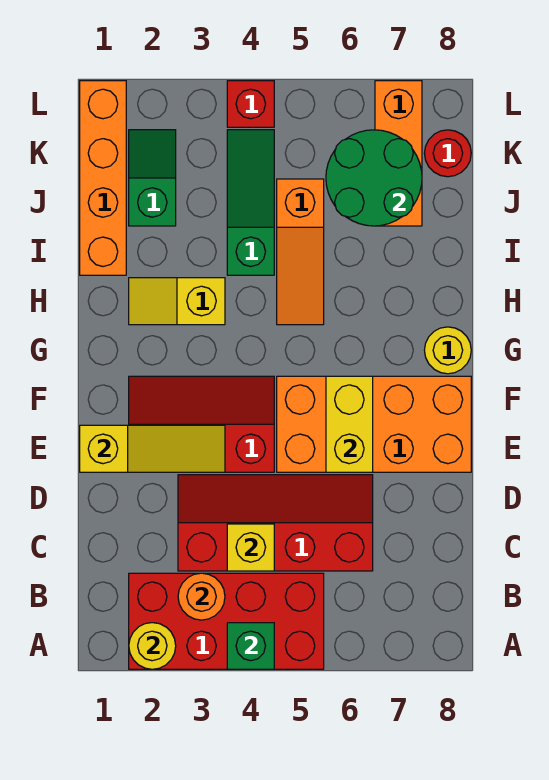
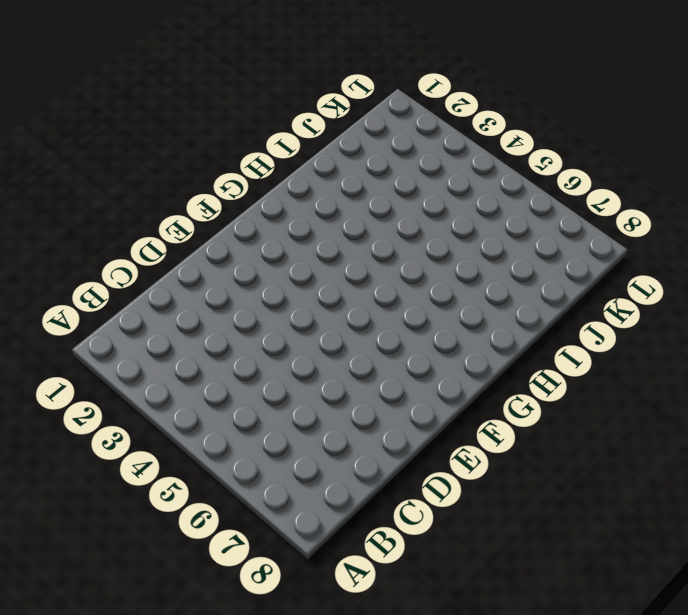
none -> red brick A2:B5 level 1
none -> red slope C3:D6 level 1 top C
none -> red slope E2:F4 level 1 top E

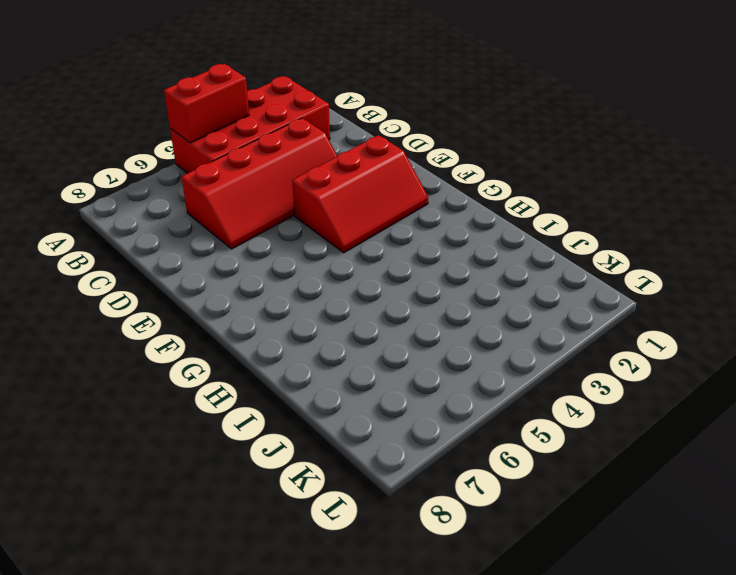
red brick A4:A5 level 2 -> green brick A4 level 2
none -> orange brick E5:F8 level 1
none -> yellow round brick G8 level 1
none -> yellow slope H2:H3 level 1 top 3

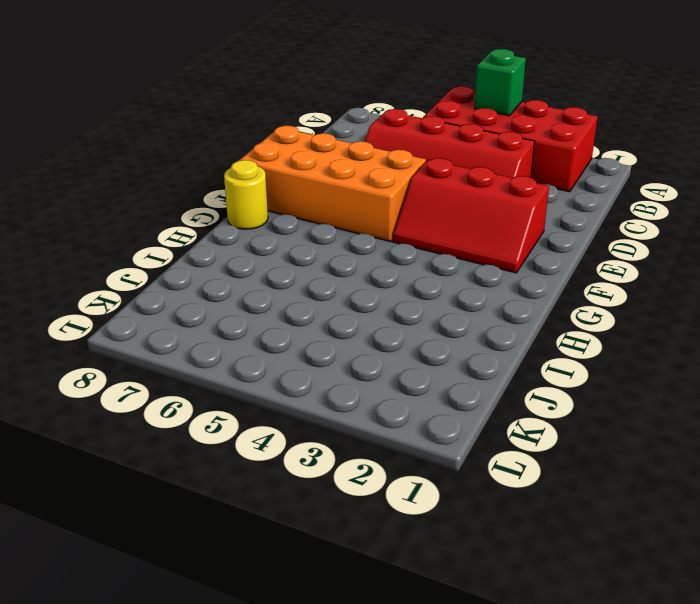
none -> yellow slope H2:H3 level 1 top 3
none -> orange slope H5:J5 level 1 top J
none -> orange brick I1:L1 level 1

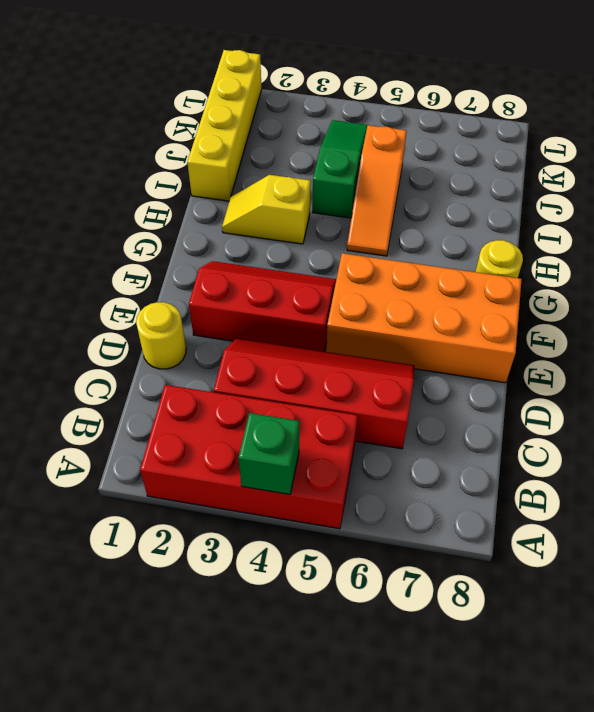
yellow round brick D1 level 1 -> yellow round brick A2 level 2
yellow brick I1:L1 level 1 -> orange brick I1:L1 level 1
none -> green slope J2:K2 level 1 top J
none -> orange brick J7:L7 level 1
none -> red round brick K8 level 1

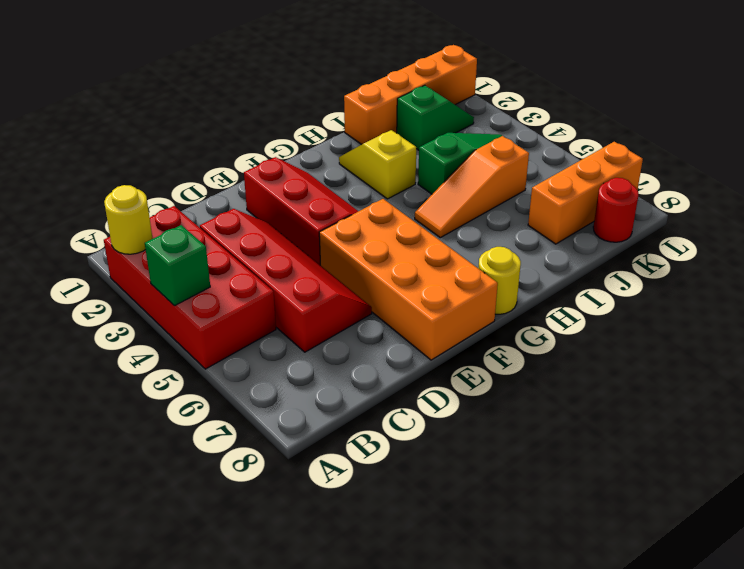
none -> red brick L4 level 1
none -> orange round brick B3 level 2
none -> yellow brick C4 level 2

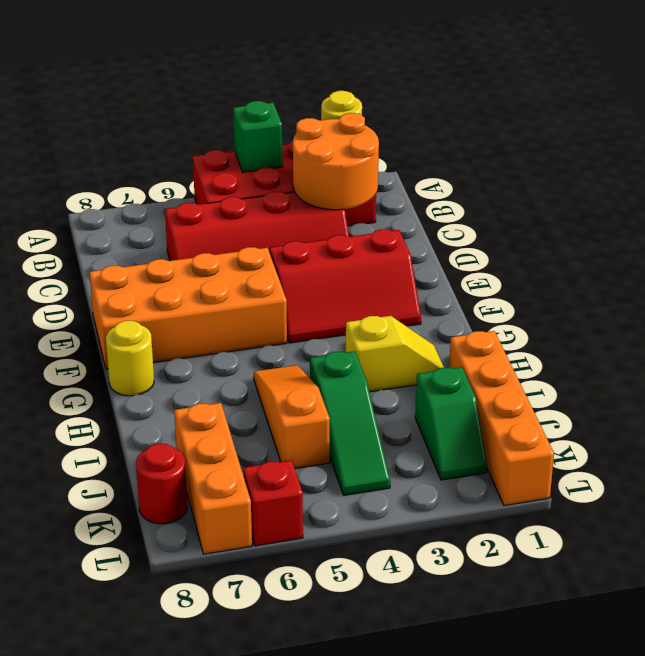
orange round brick B2:C3 level 2 -> orange round brick B3 level 2
red brick L6 level 1 -> red brick L4 level 1
none -> yellow brick C4 level 2
none -> yellow slope E1:E3 level 2 top 1
none -> yellow brick E6:F6 level 2

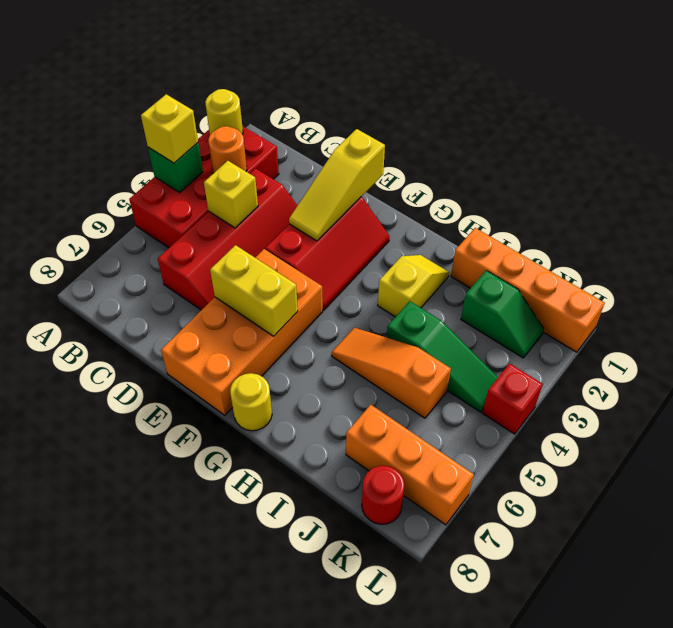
yellow brick A4 level 3 -> none
none -> green round brick J6:K7 level 2

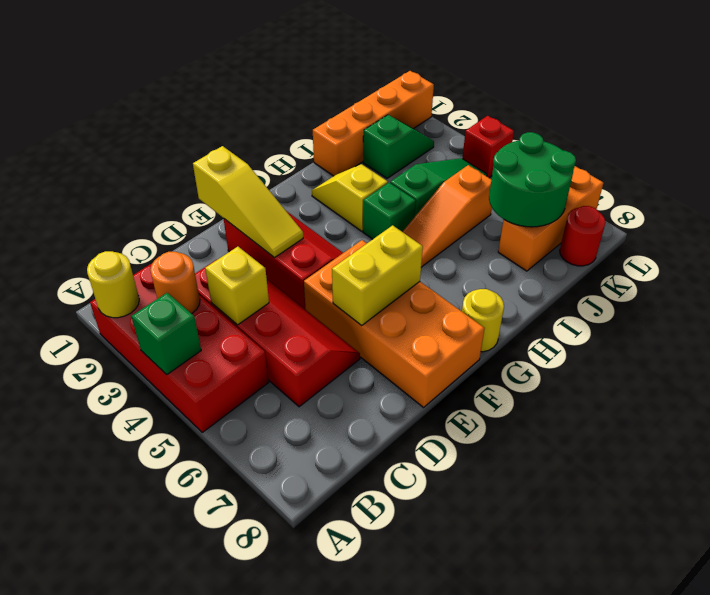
green brick H4 level 1 -> none

